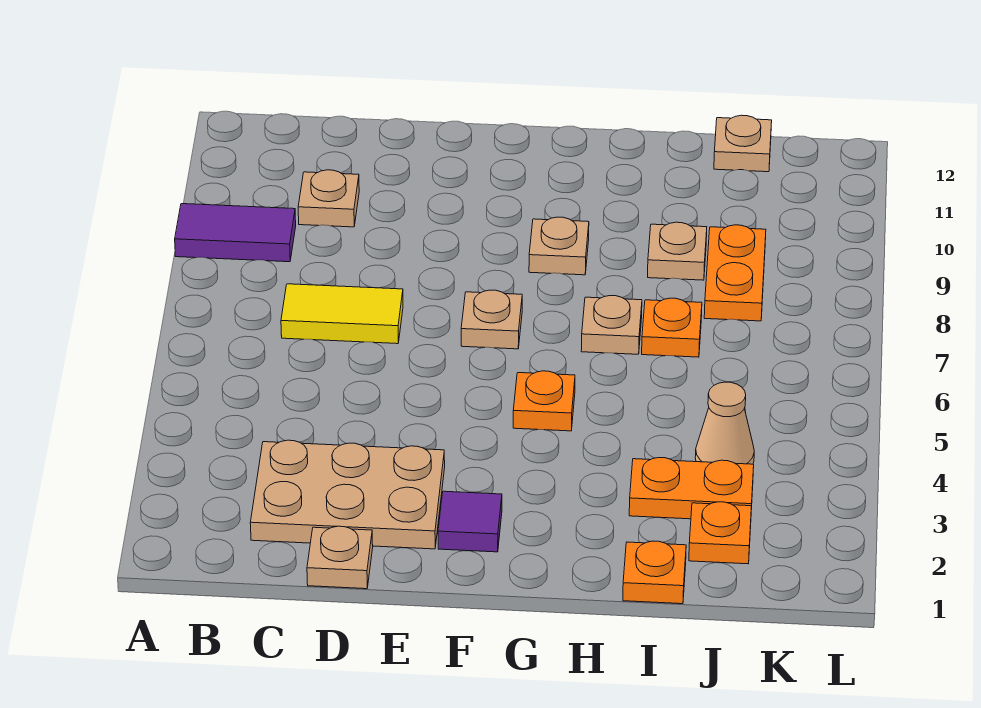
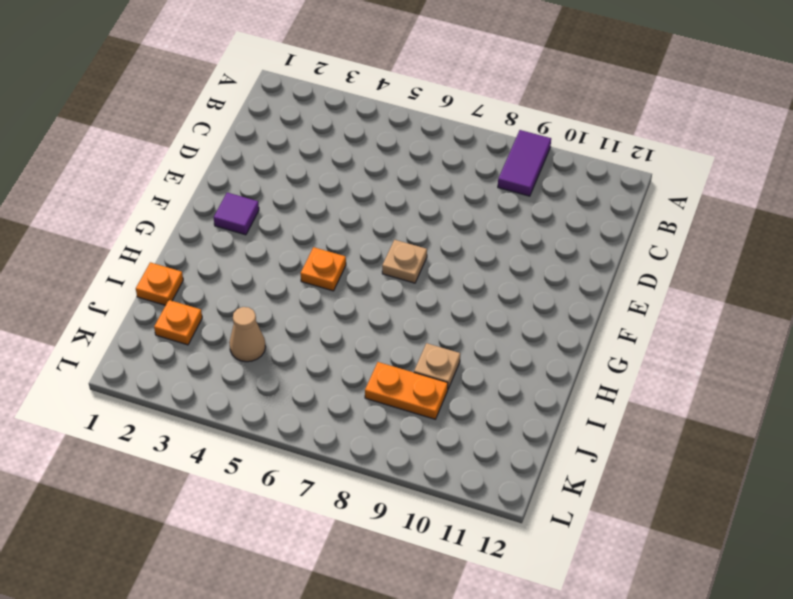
none -> tan plate C2:E3 level 1
none -> yellow tile C7:D7 level 1
none -> tan plate C10 level 1

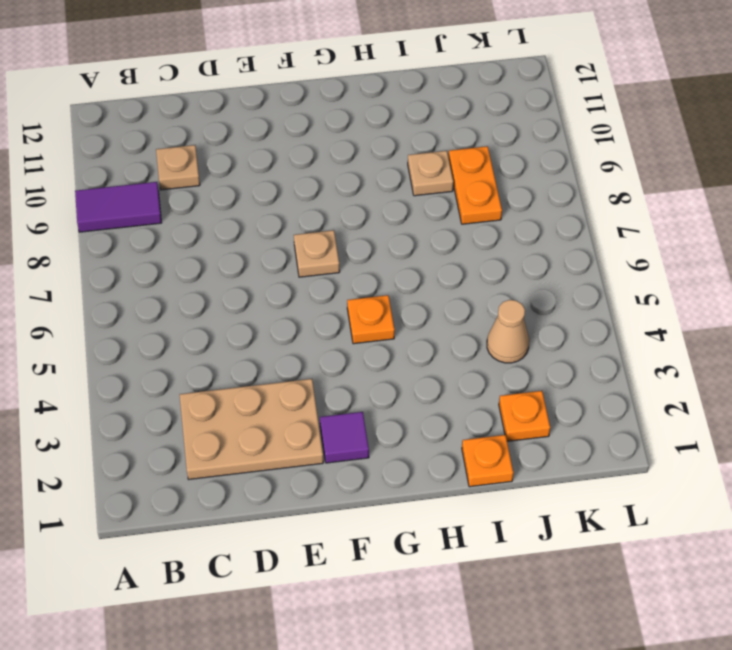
none -> yellow tile C7:D7 level 1
none -> tan plate D1 level 1
none -> tan plate G9 level 1

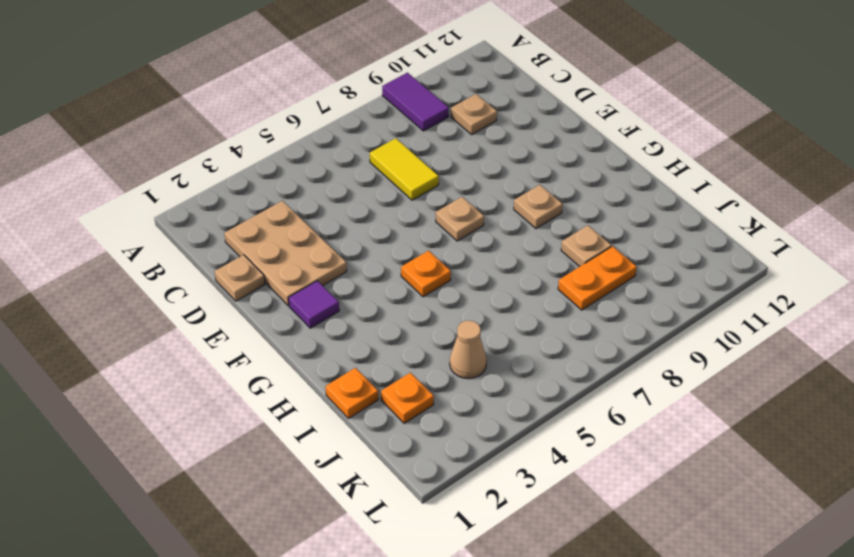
none -> tan plate H7 level 1
none -> orange plate I3:J3 level 1
none -> orange plate I7 level 1

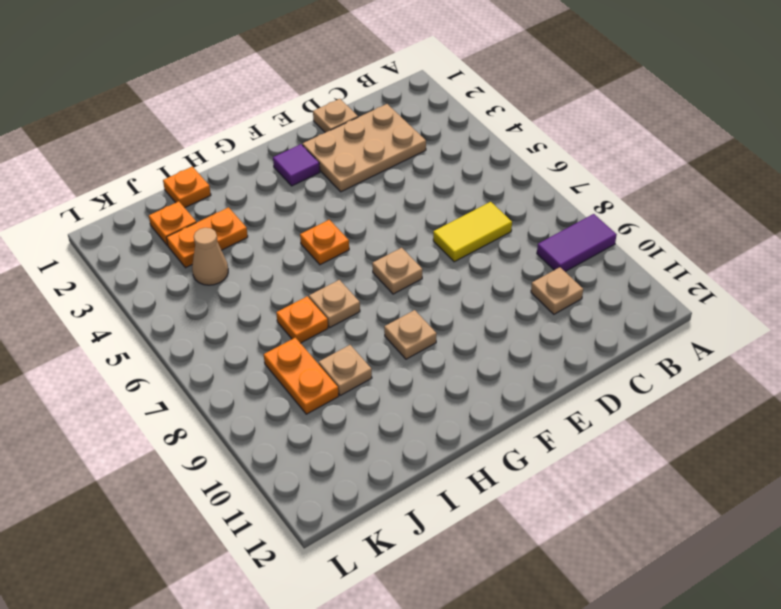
none -> tan plate J12 level 1

